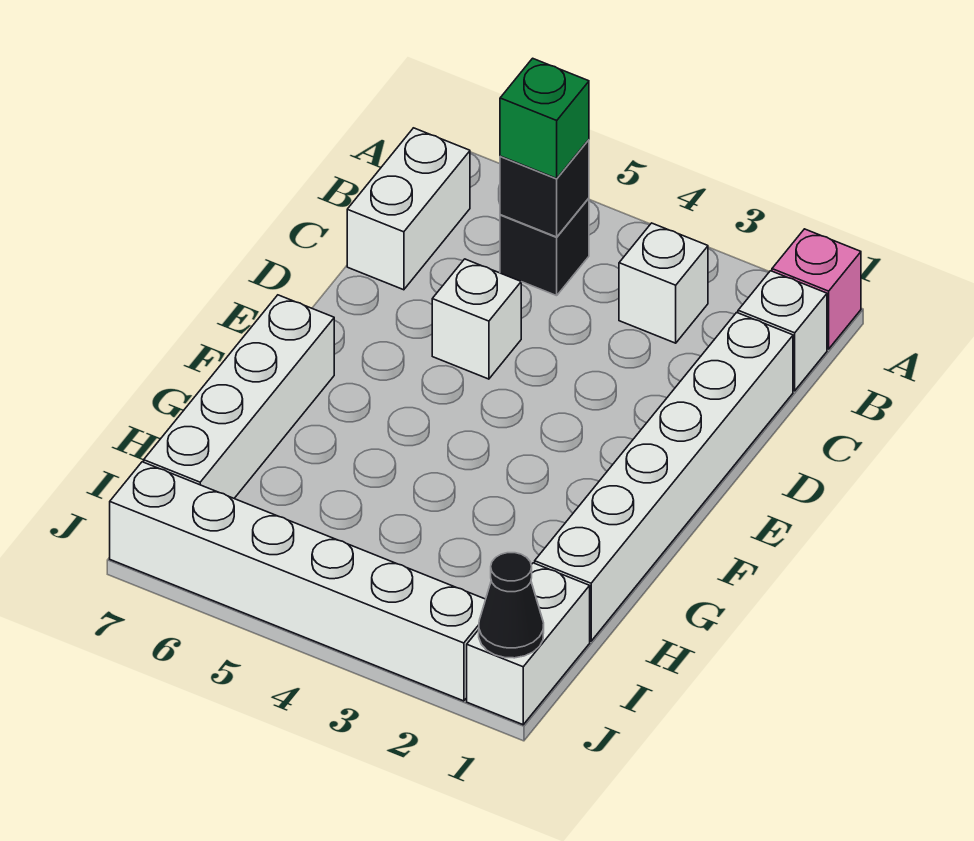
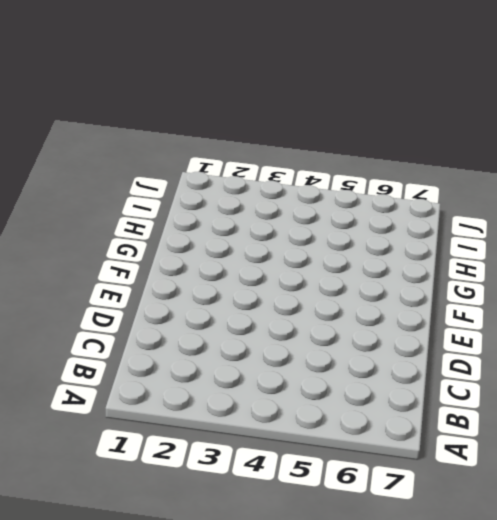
none -> pink brick A1 level 1
none -> white brick B1 level 1
none -> white brick B3 level 1

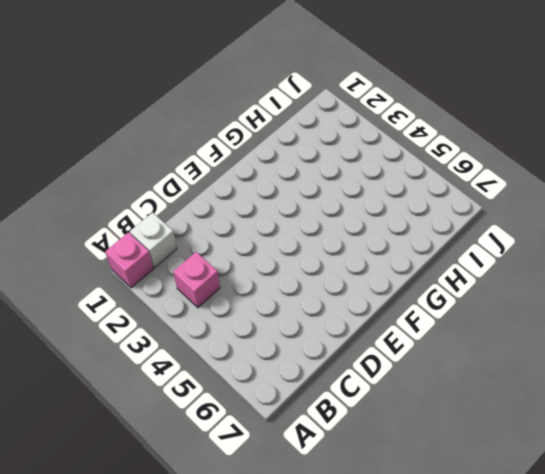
pink brick B3 level 1 -> white brick B3 level 1
none -> black brick B5 level 1
none -> white brick B7:C7 level 1
none -> white brick C1:H1 level 1

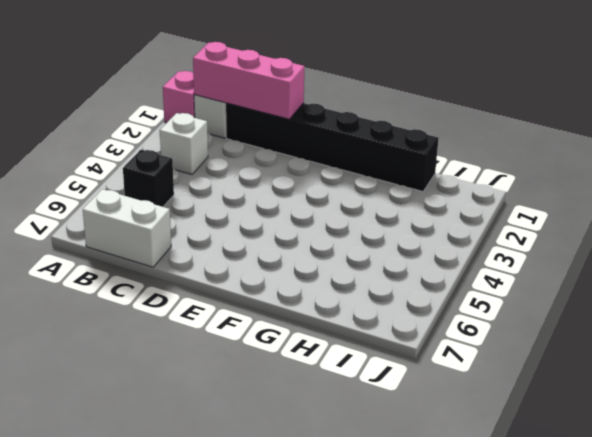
pink brick B1:D1 level 2 -> none
black brick C1:H1 level 1 -> white brick C1:H1 level 1
none -> white brick D5 level 1
none -> white brick F7:I7 level 1
none -> white brick I1:J1 level 1

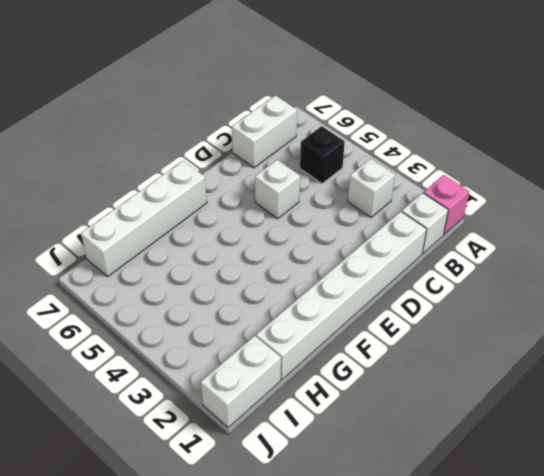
none -> white brick J2:J7 level 1
none -> black brick B5 level 2
none -> black cone J1 level 2

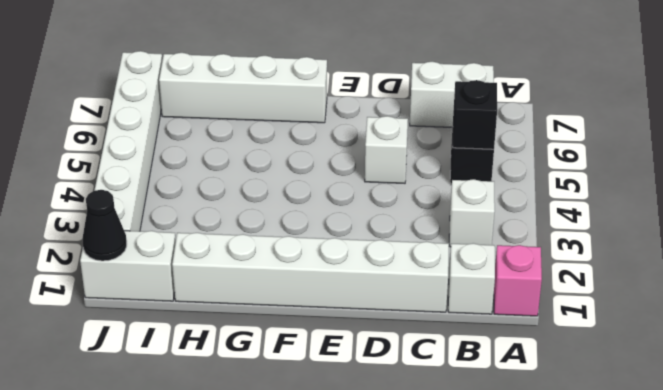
none -> green brick B5 level 3

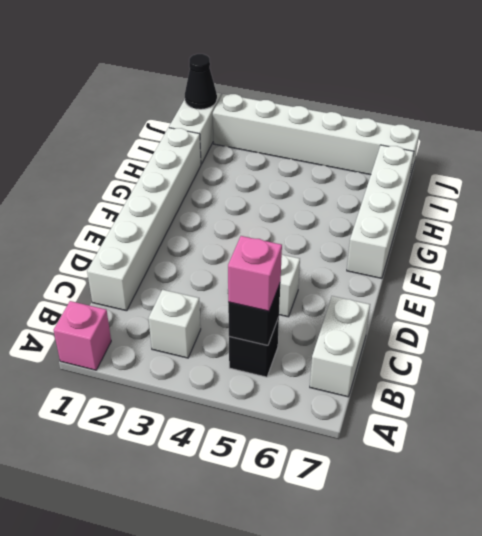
pink brick B5 level 3 -> green brick B5 level 3
none -> white brick B1 level 1

